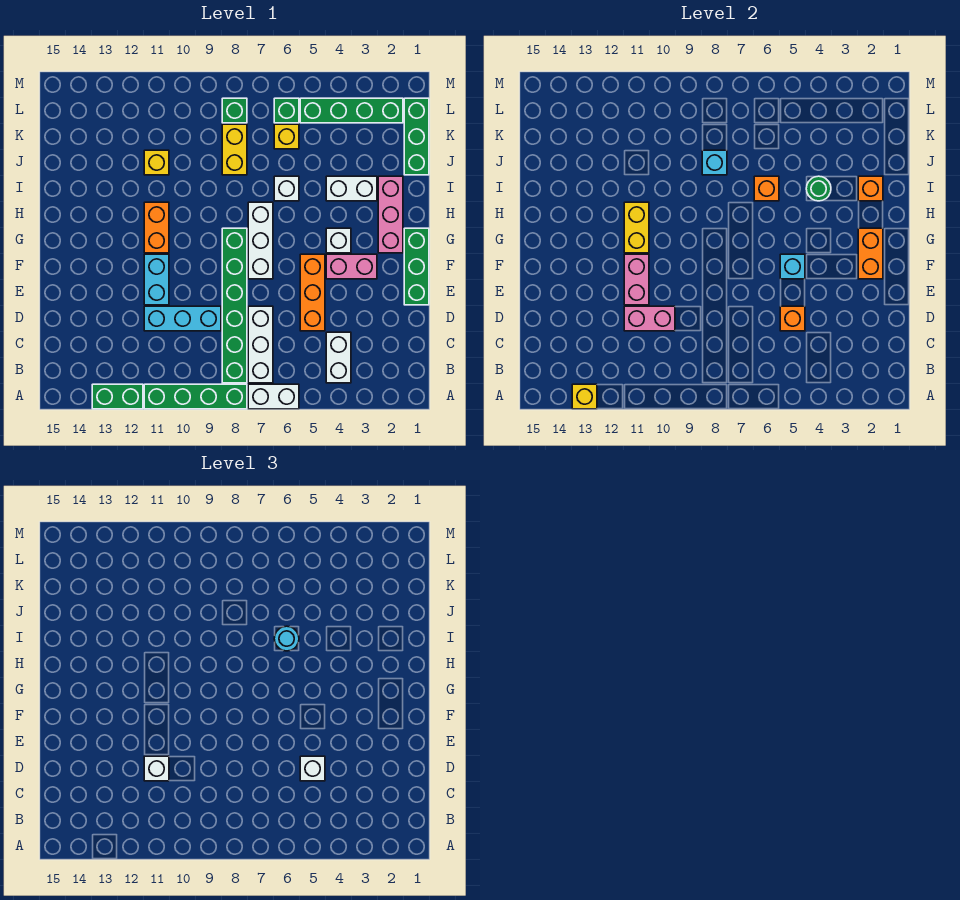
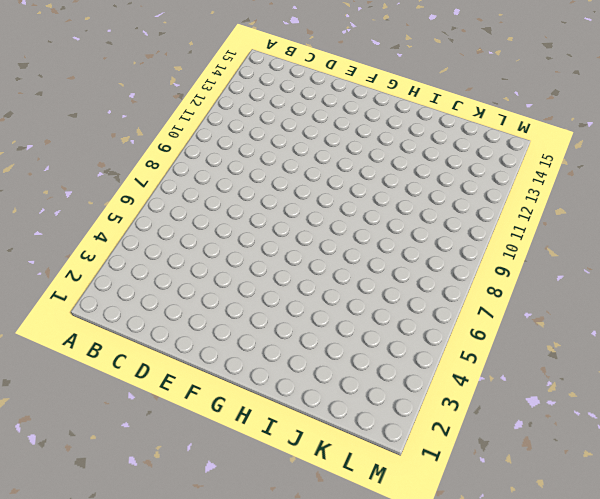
none -> white brick A6:A7 level 1
none -> green brick A8:A11 level 1
none -> green brick A12:A13 level 1
none -> white brick B4:C4 level 1

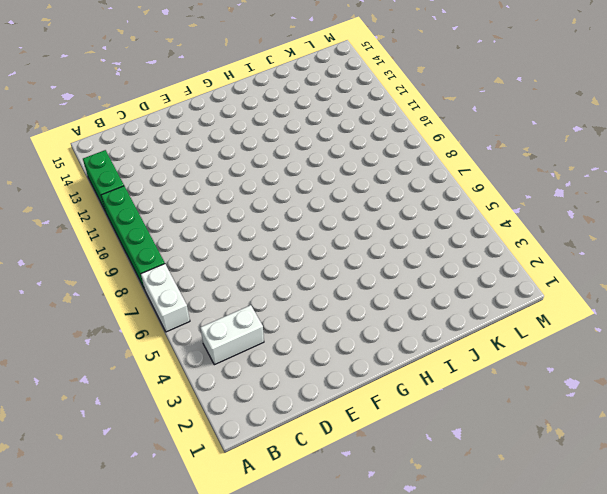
none -> white brick B7:D7 level 1
none -> green brick B8:G8 level 1
none -> orange brick D5:F5 level 1
none -> cyan brick D9:D11 level 1

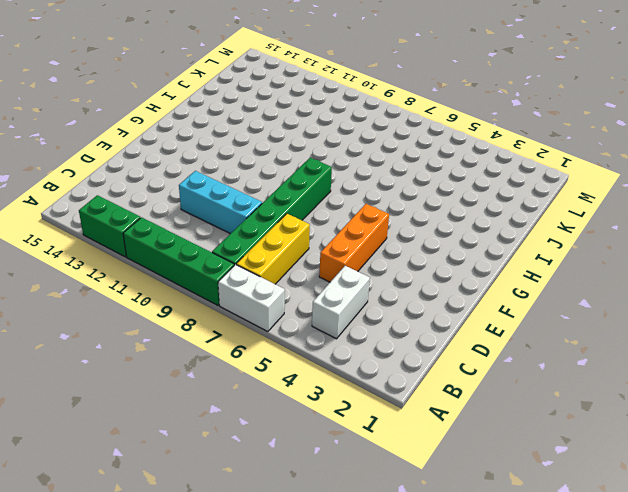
yellow brick B7:D7 level 1 -> white brick B7:D7 level 1
none -> green brick E1:G1 level 1
none -> cyan brick E11:F11 level 1
none -> pink brick F3:F4 level 1
none -> white brick F7:H7 level 1

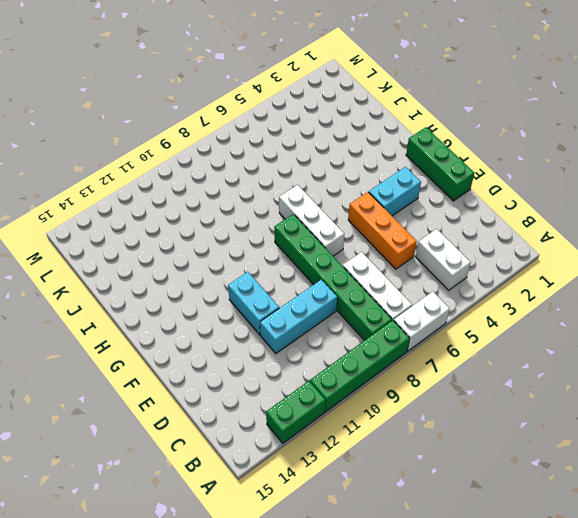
cyan brick F3:F4 level 1 -> pink brick F3:F4 level 1
none -> pink brick G2:I2 level 1
none -> white brick G4 level 1
none -> orange brick G11:H11 level 1
none -> white brick I3:I4 level 1

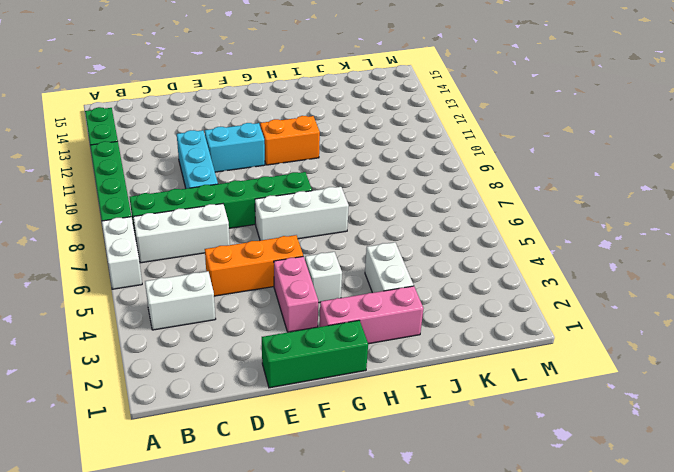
none -> white brick I6 level 1
none -> green brick J1:L1 level 1
none -> yellow brick J8:K8 level 1
none -> yellow brick J11 level 1

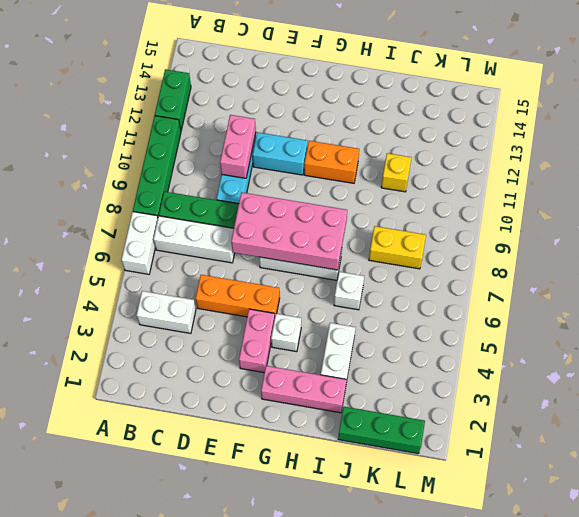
pink brick E7:H8 level 2 -> none
none -> green brick E1:G1 level 1
none -> yellow brick K6 level 1
none -> green brick L2:L5 level 1
none -> green brick L6 level 1

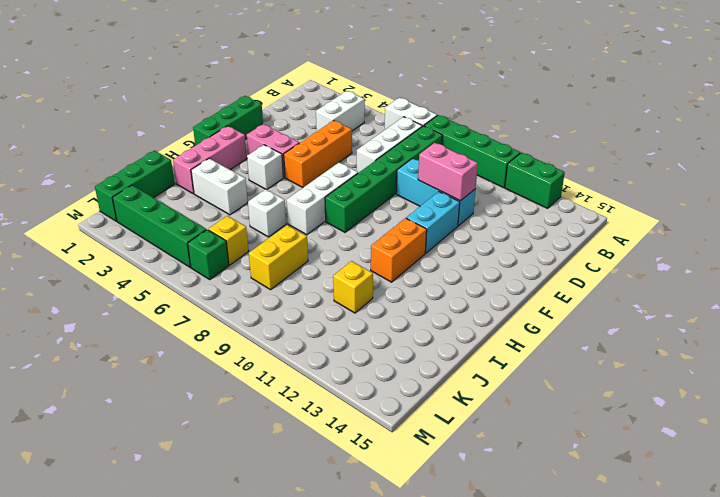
none -> green brick L8 level 1
none -> yellow brick A13 level 2
none -> orange brick D5 level 2
none -> pink brick E11:F11 level 2

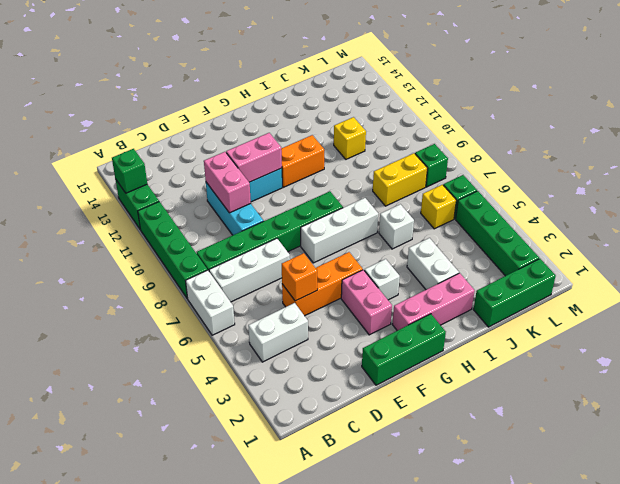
green brick A13 level 2 -> yellow brick A13 level 2
none -> orange brick F2:G2 level 2
none -> cyan brick F5 level 2
none -> yellow brick G11:H11 level 2
none -> orange brick I2 level 2

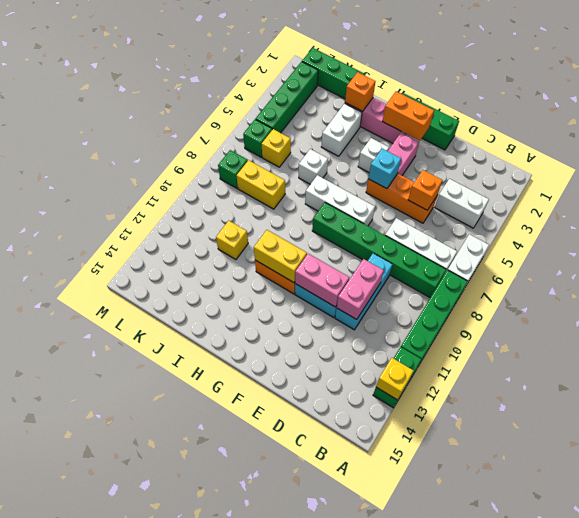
none -> green round brick I4 level 2
none -> orange brick I6 level 2
none -> cyan brick J8 level 2
none -> white brick D5 level 3

